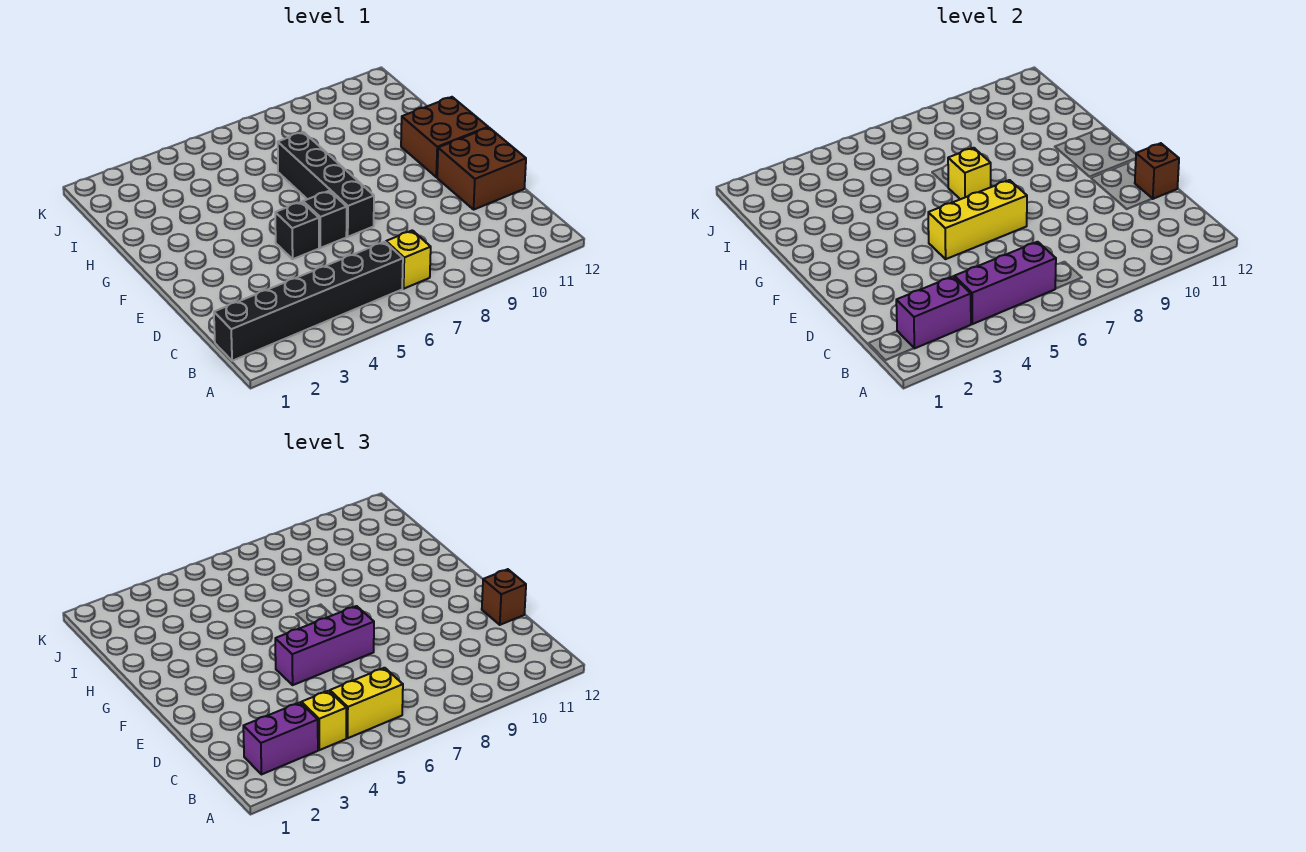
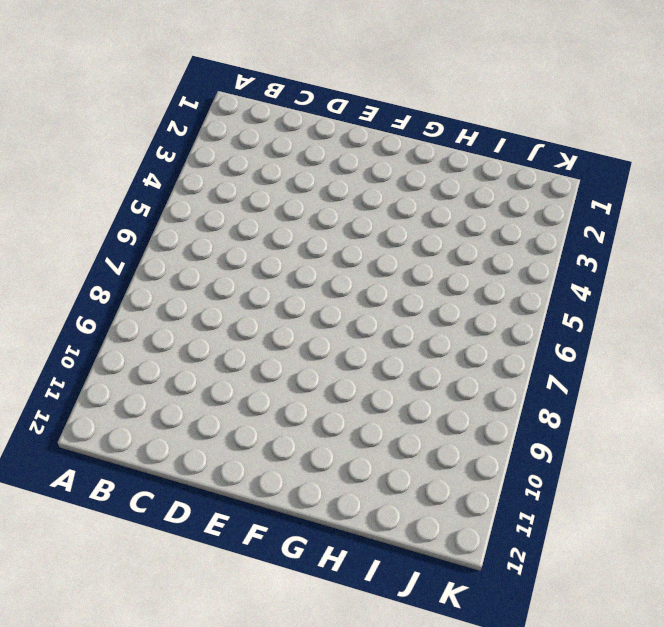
none -> black brick B1:B6 level 1
none -> yellow brick B7 level 1
none -> brown brick D11:E12 level 1

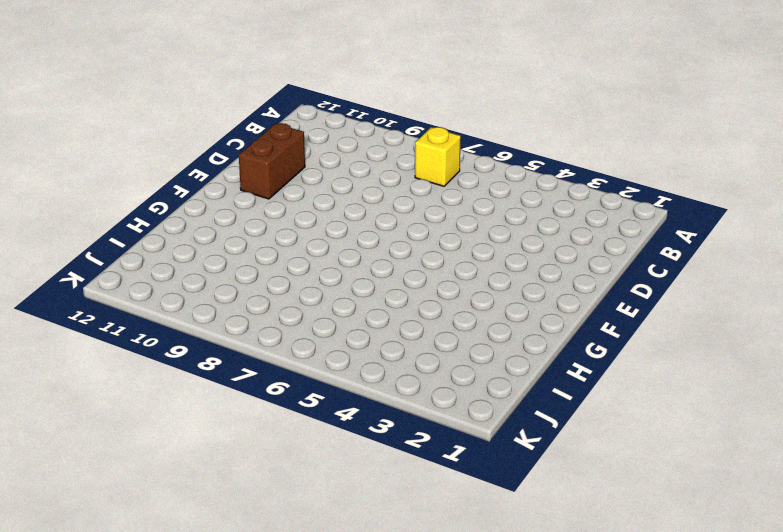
brown brick D11:E11 level 1 -> brown brick D11:E12 level 1
none -> black brick B1:B6 level 1
none -> black brick E5 level 1
none -> black brick E6 level 1

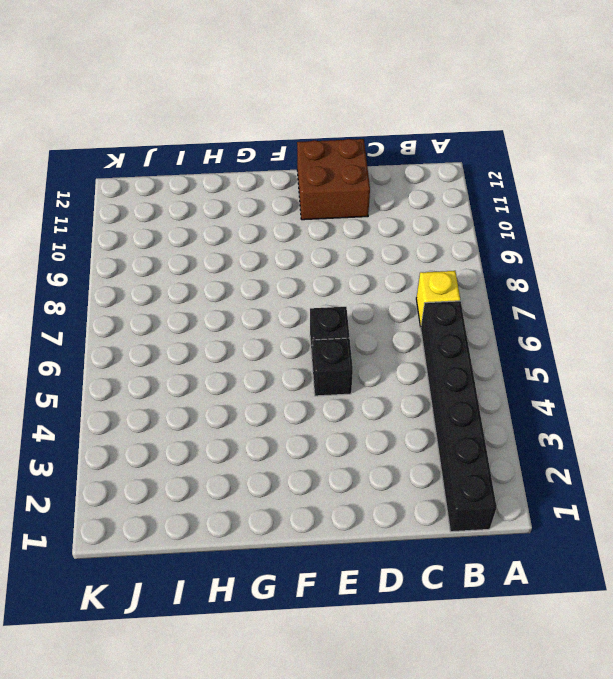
none -> black brick E7:H7 level 1
none -> brown brick F11:G12 level 1
none -> purple brick B2:B3 level 2

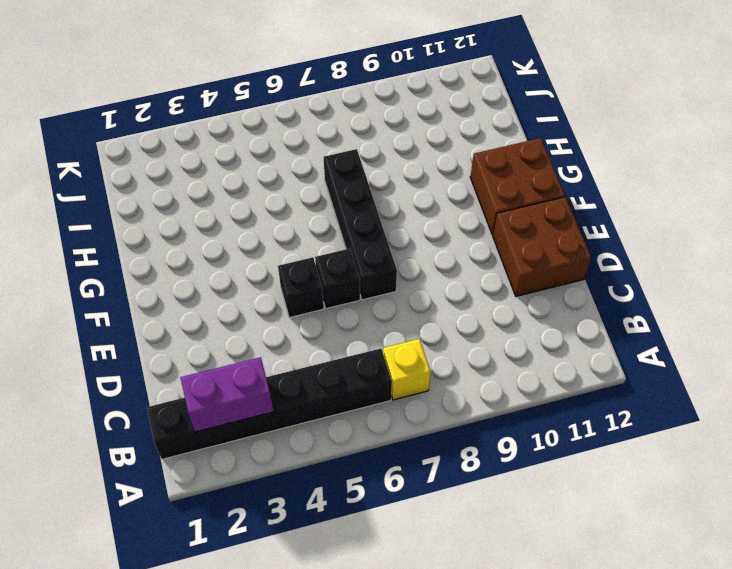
none -> purple brick B4:B6 level 2
none -> brown brick D12 level 2
none -> yellow brick E5:E7 level 2

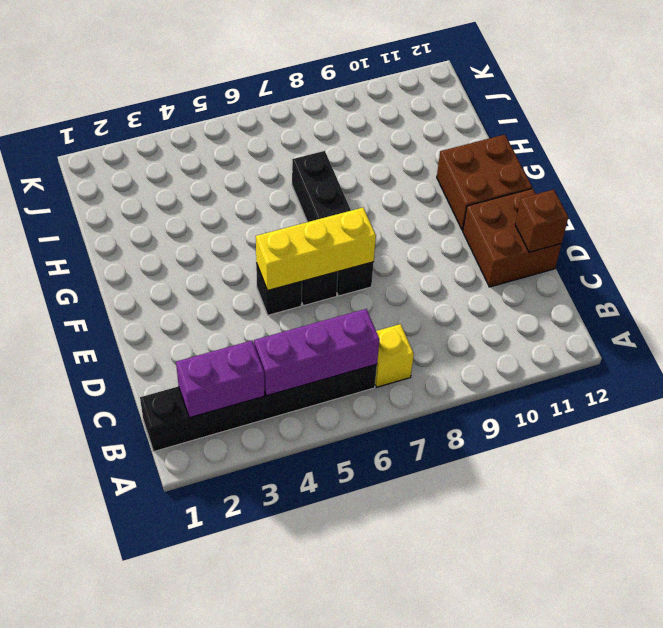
none -> yellow brick G7 level 2
none -> purple brick B2:B3 level 3
none -> yellow brick B4 level 3

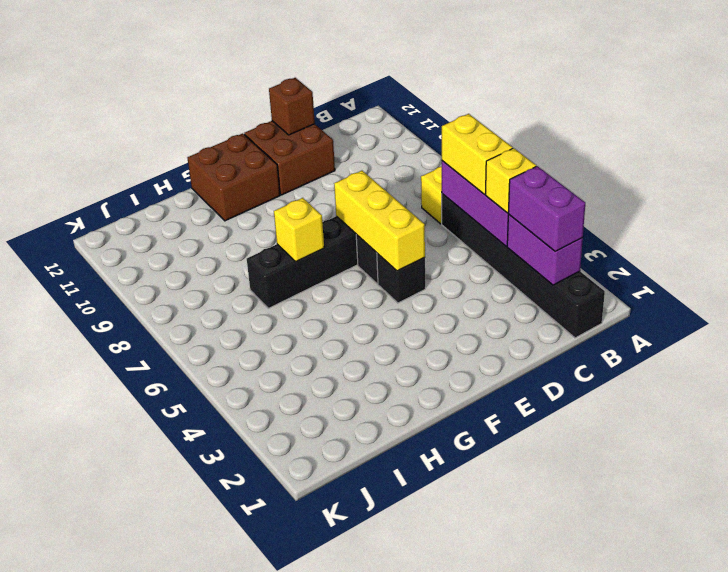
none -> brown brick D12 level 3
none -> purple brick E5:E7 level 3

